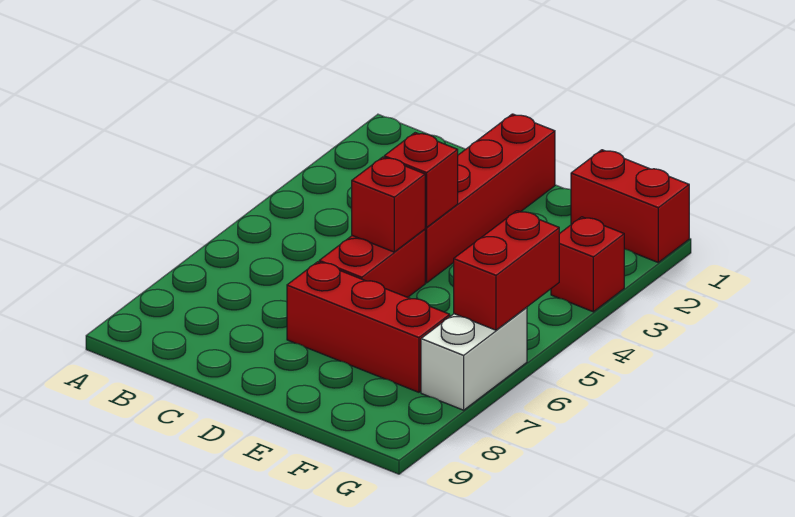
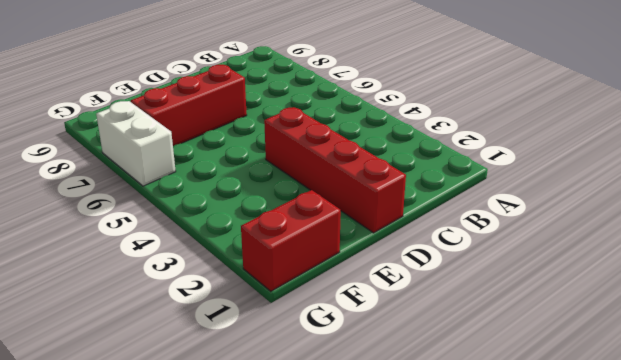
none -> red brick D5:D6 level 1
none -> red brick G3 level 1

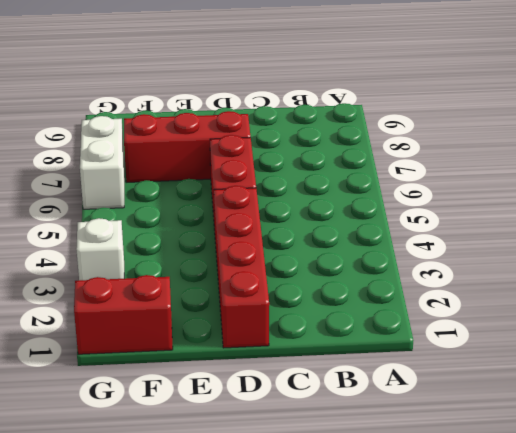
white brick G3 level 1 -> red brick G3 level 1
none -> red brick D4 level 2
none -> red brick D5 level 2

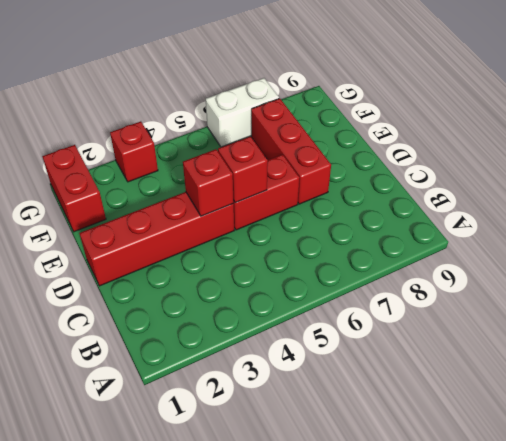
none -> red brick G5:G6 level 2

